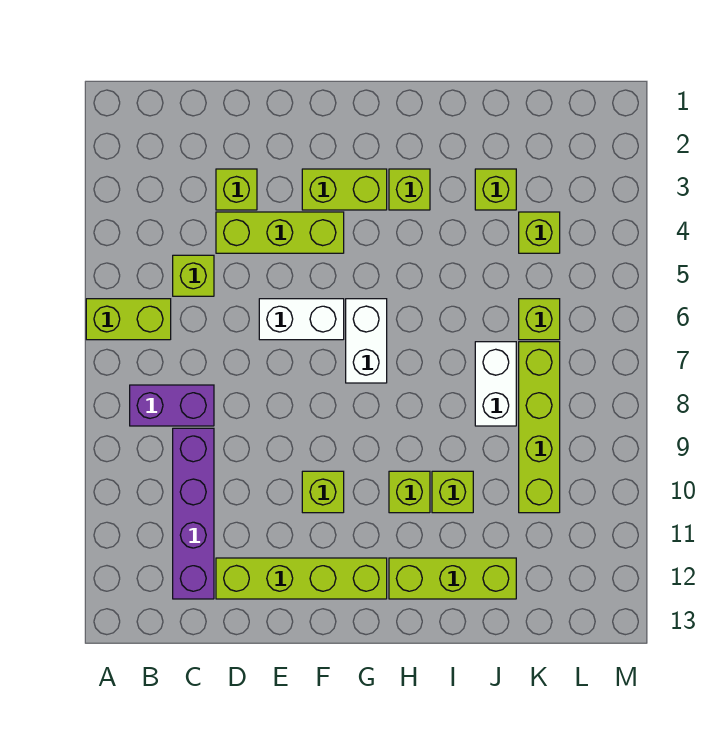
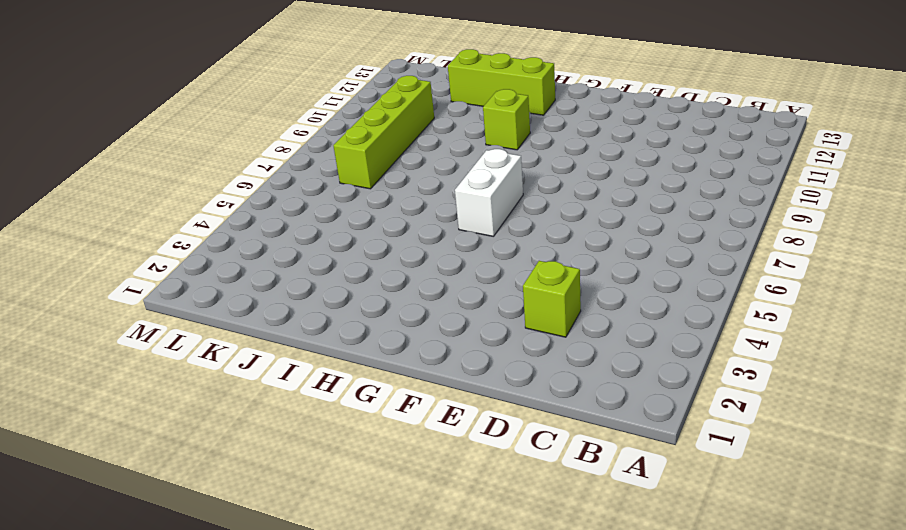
none -> lime brick A6:B6 level 1
none -> purple brick B8:C8 level 1
none -> lime brick C5 level 1

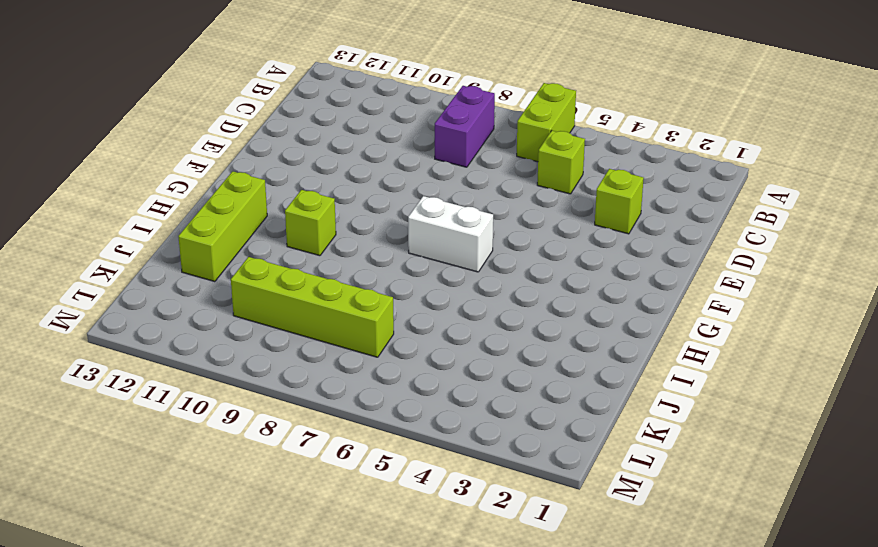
none -> purple brick C9:C12 level 1
none -> lime brick D4:F4 level 1
none -> lime brick D12:G12 level 1

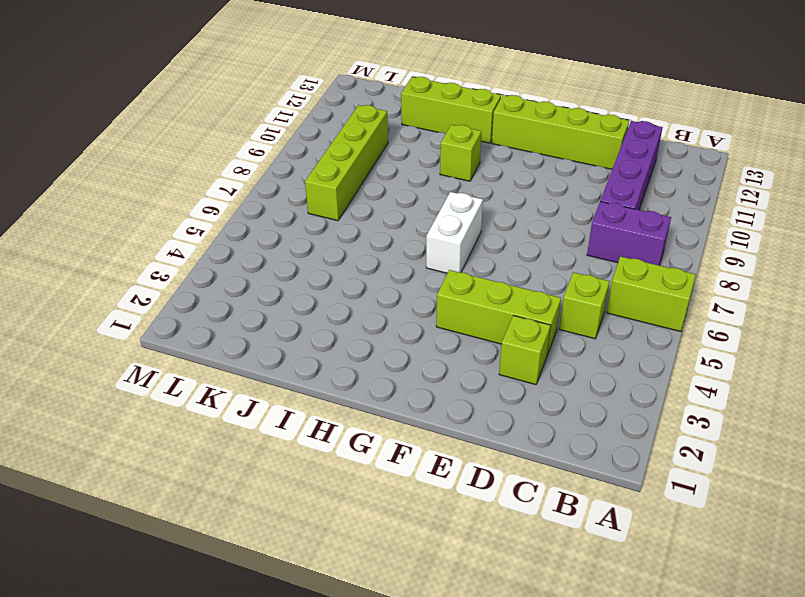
none -> white brick E6:F6 level 1
none -> lime brick F3:G3 level 1
none -> lime brick F10 level 1

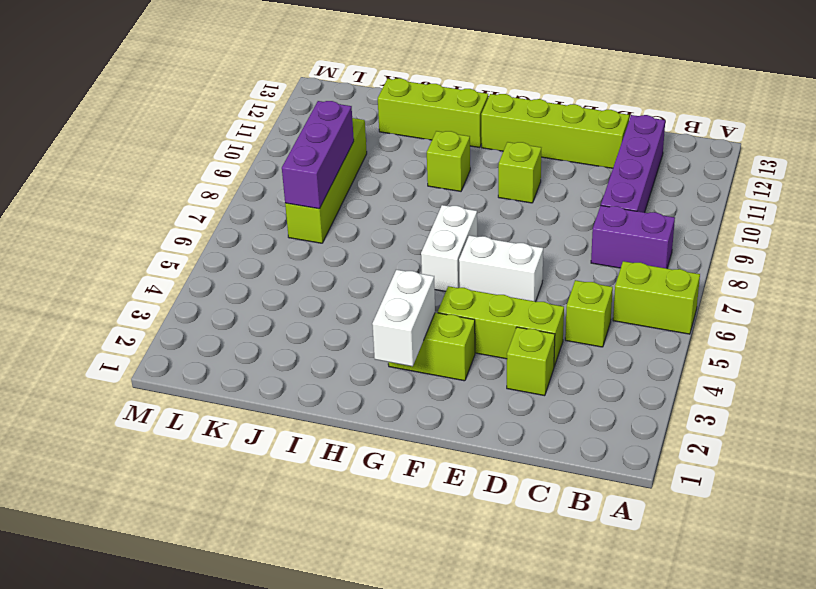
white brick G2:G3 level 2 -> white brick J7:J8 level 1
purple brick K7:K9 level 2 -> none
none -> lime brick H3 level 1
none -> lime brick I10 level 1
none -> lime brick J3 level 1

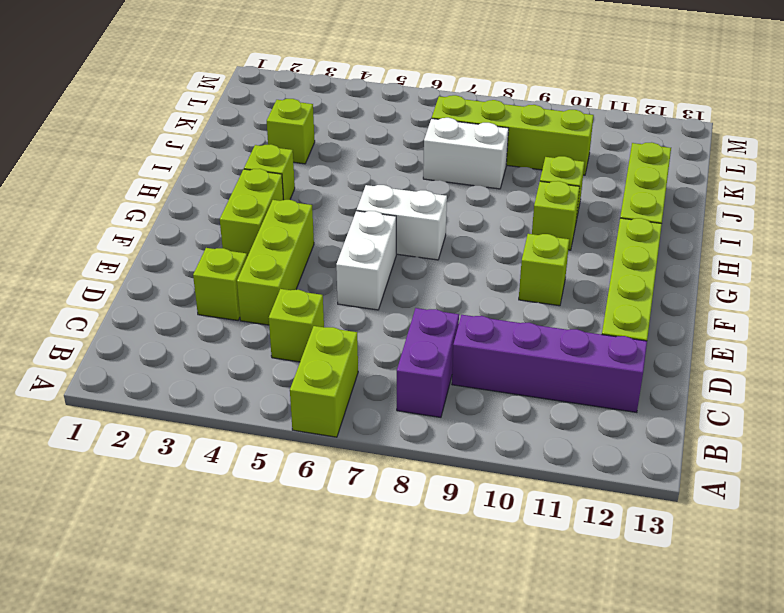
none -> lime brick K4 level 1
none -> lime brick K6 level 1

